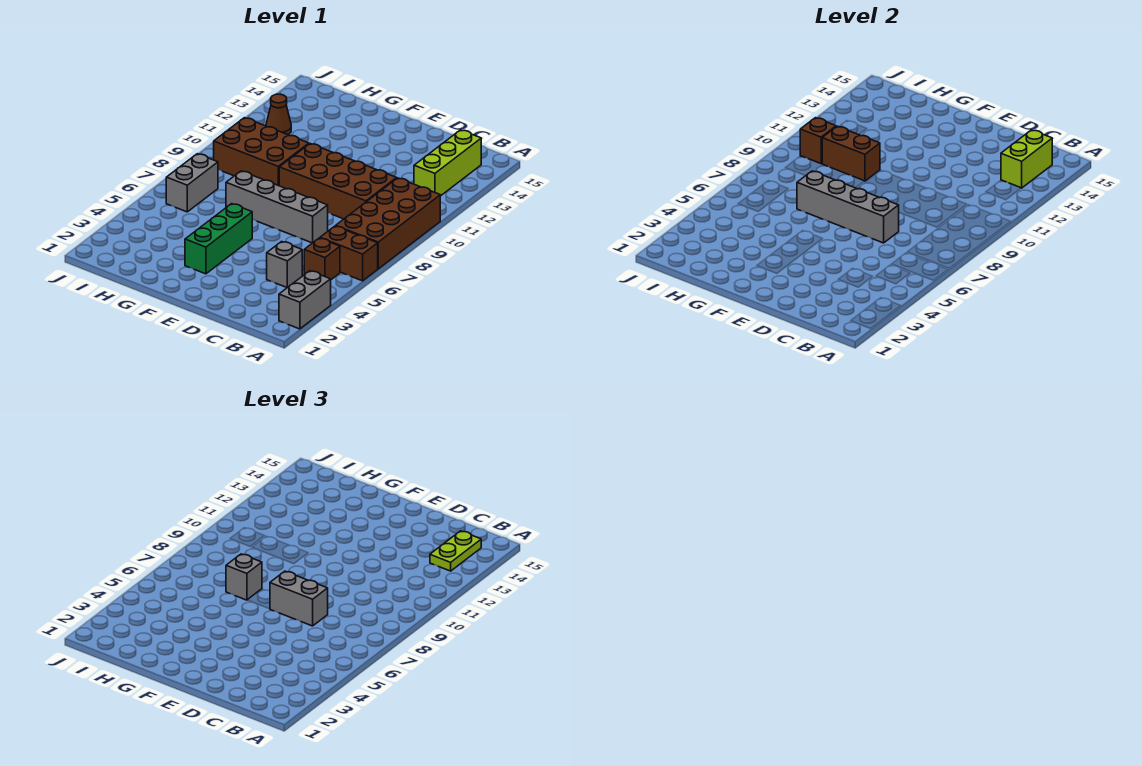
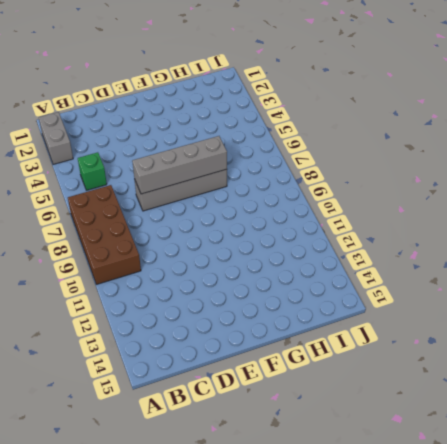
green brick B5 level 1 -> brown brick B5 level 1
none -> brown brick A6:B6 level 1
none -> lime brick B12:B14 level 1
none -> grey brick C4 level 1

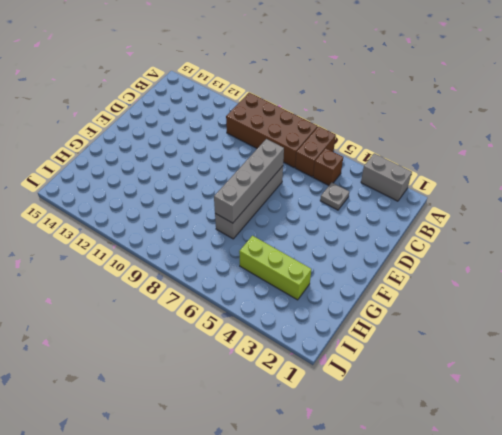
grey plate C4 level 1 -> grey brick C4 level 1
lime brick H3:H5 level 1 -> lime brick B12:B14 level 1
none -> brown brick C9:F10 level 1
none -> green brick F3:F5 level 1
none -> brown brick G9:I10 level 1

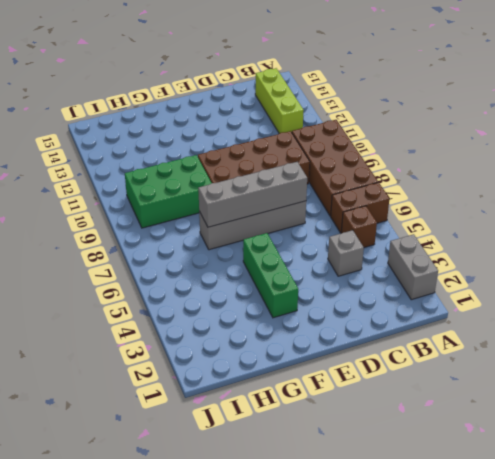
green brick G9:I10 level 1 -> brown brick G9:I10 level 1
none -> grey brick I6:I7 level 1
none -> brown cone I12 level 1
none -> lime brick B13:B14 level 2

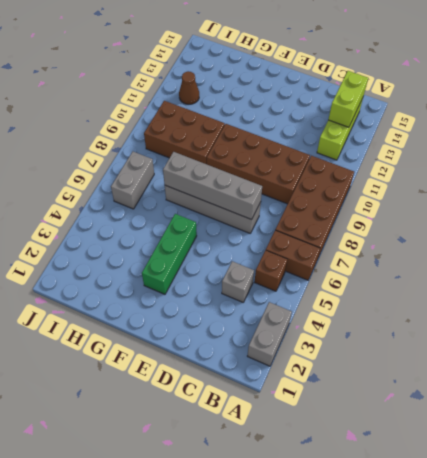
none -> brown brick G10:H10 level 2
none -> brown brick I10 level 2
none -> lime plate B13:B14 level 3

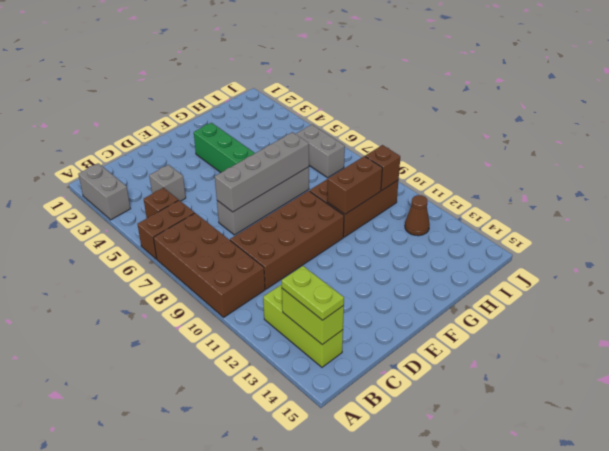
none -> grey brick D7:E7 level 3
none -> grey brick G7 level 3

